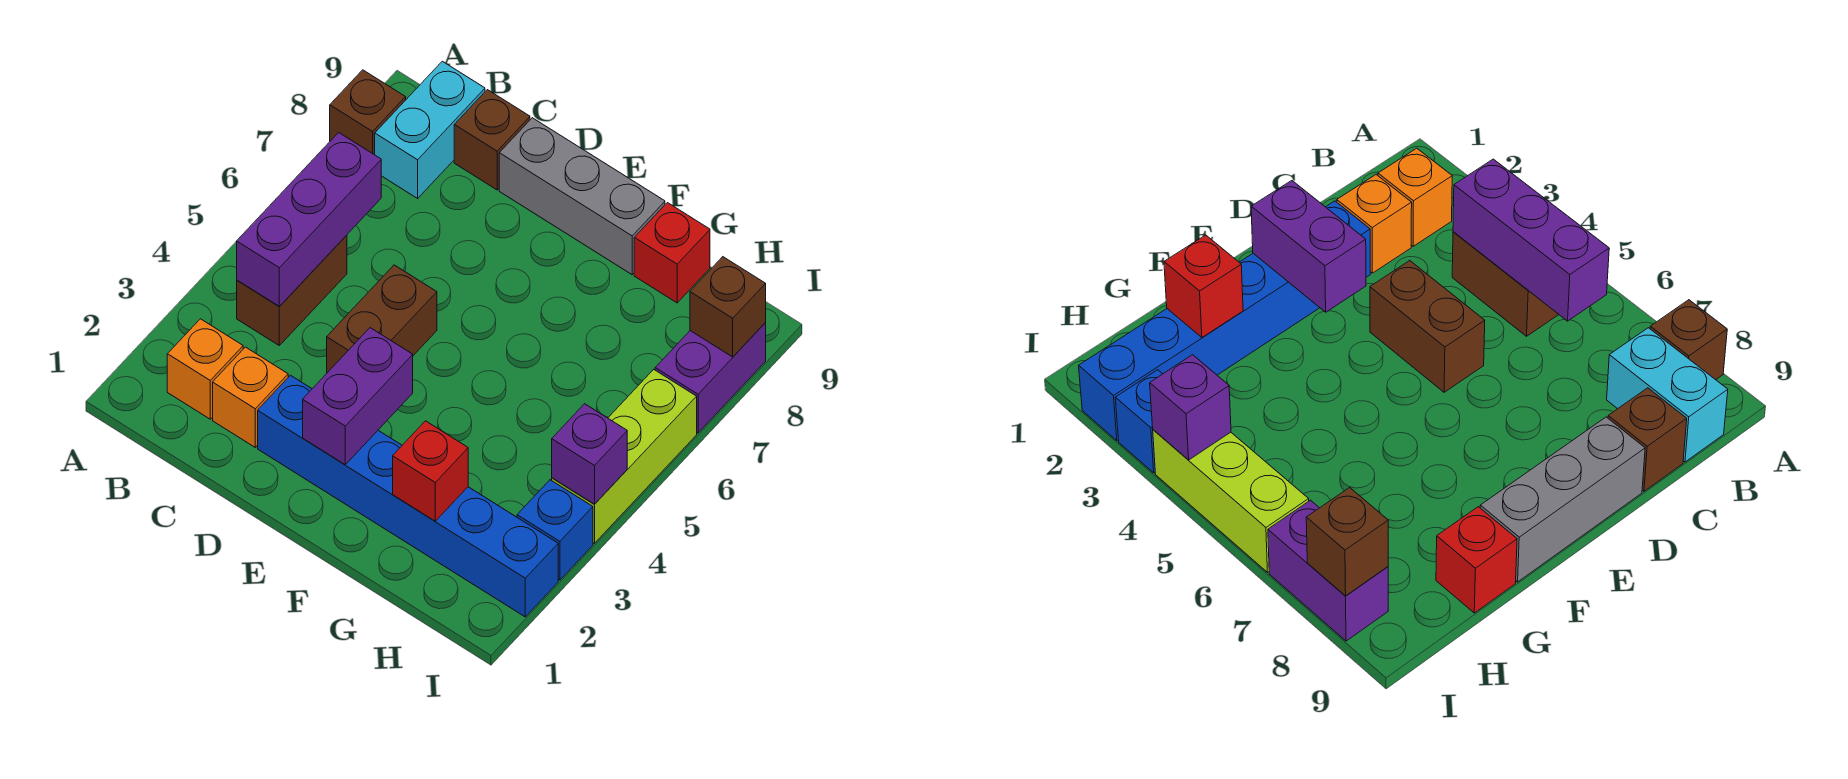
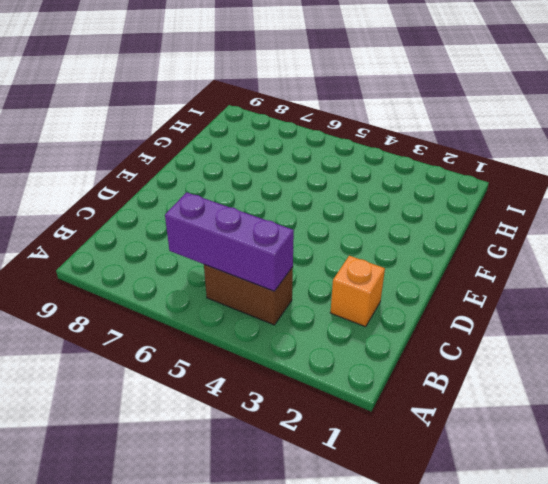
none -> brown brick A8 level 1
none -> orange brick B2 level 1
none -> cyan brick B8:B9 level 1

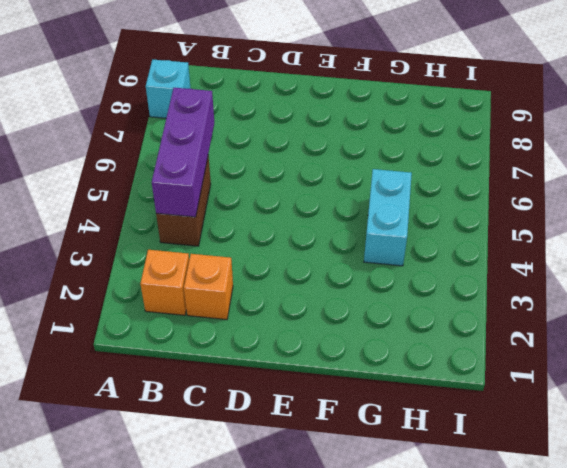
cyan brick A8 level 1 -> brown brick A8 level 1
cyan brick G4:G5 level 1 -> cyan brick B8:B9 level 1
none -> brown brick C9 level 1
none -> blue brick D2:I2 level 1
none -> brown brick D4:D5 level 1

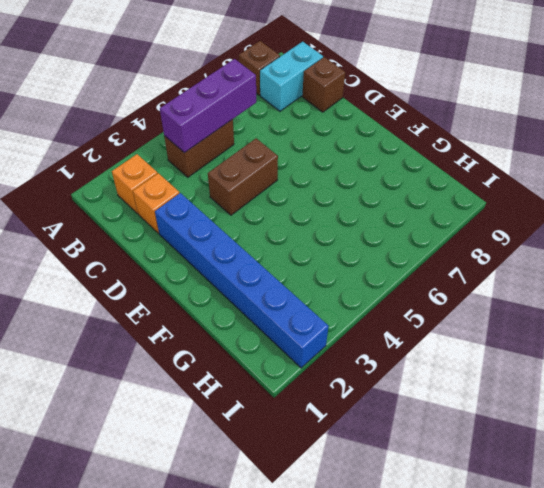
none -> grey brick D9:F9 level 1
none -> red brick G9 level 1
none -> blue brick I3 level 1

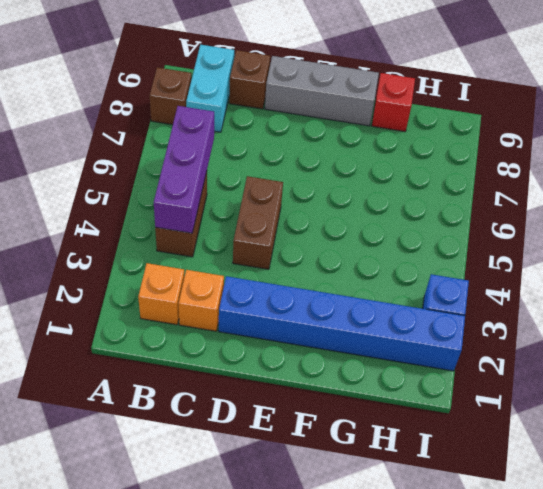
none -> lime brick I4:I6 level 1
none -> purple brick I7:I8 level 1
none -> purple brick E2:E3 level 2

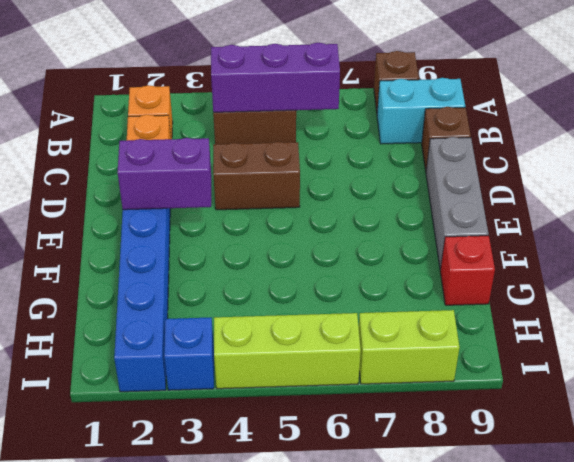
lime brick I7:I8 level 1 -> purple brick I7:I8 level 1
none -> red brick G2 level 2
none -> purple brick I4 level 2
none -> brown brick I8 level 2

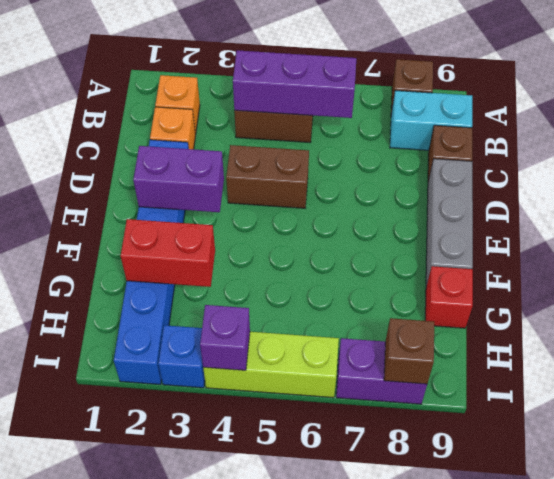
red brick G2:G3 level 2 -> red brick G2 level 2

